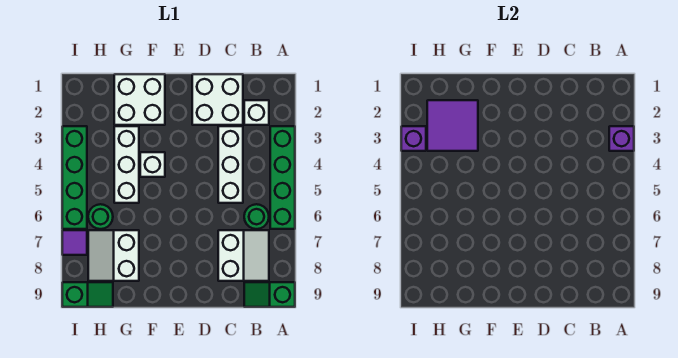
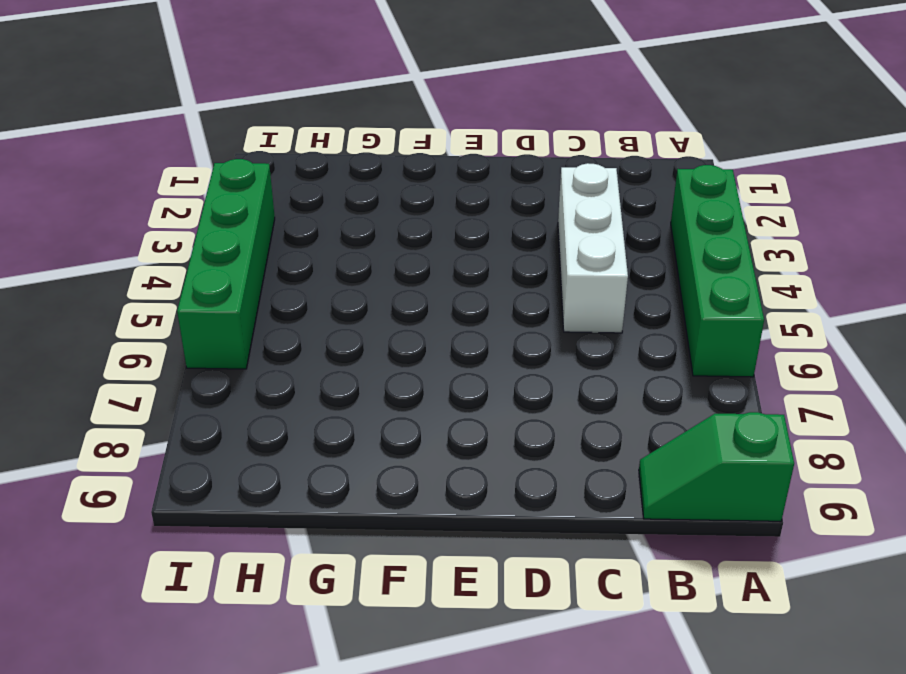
none -> white brick B2 level 1
none -> green round brick B6 level 1
none -> white slope B7:C8 level 1 top C

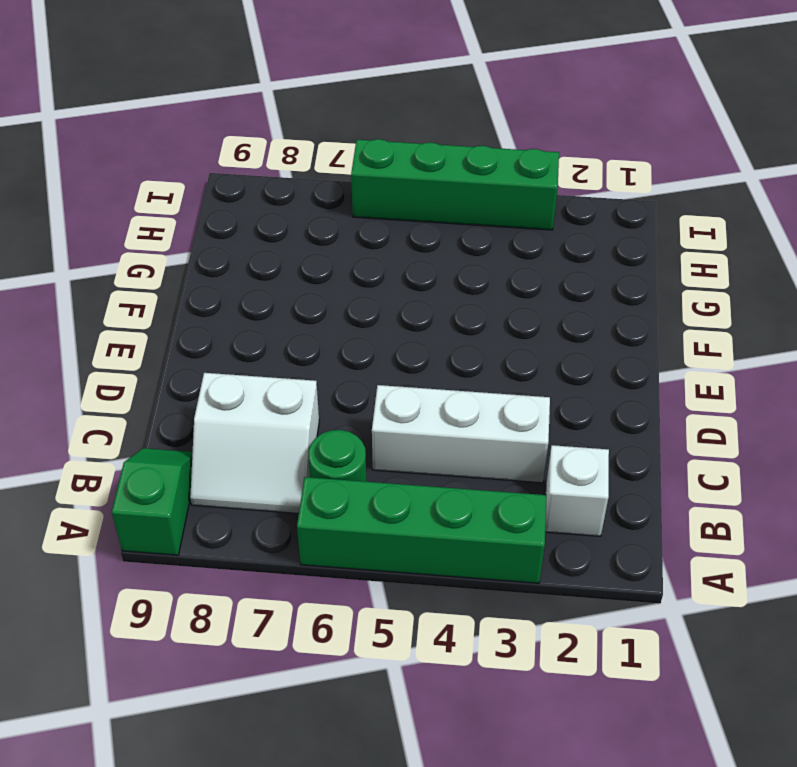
none -> white brick C1:D2 level 1
none -> white brick F1:G2 level 1
none -> white brick F4 level 1

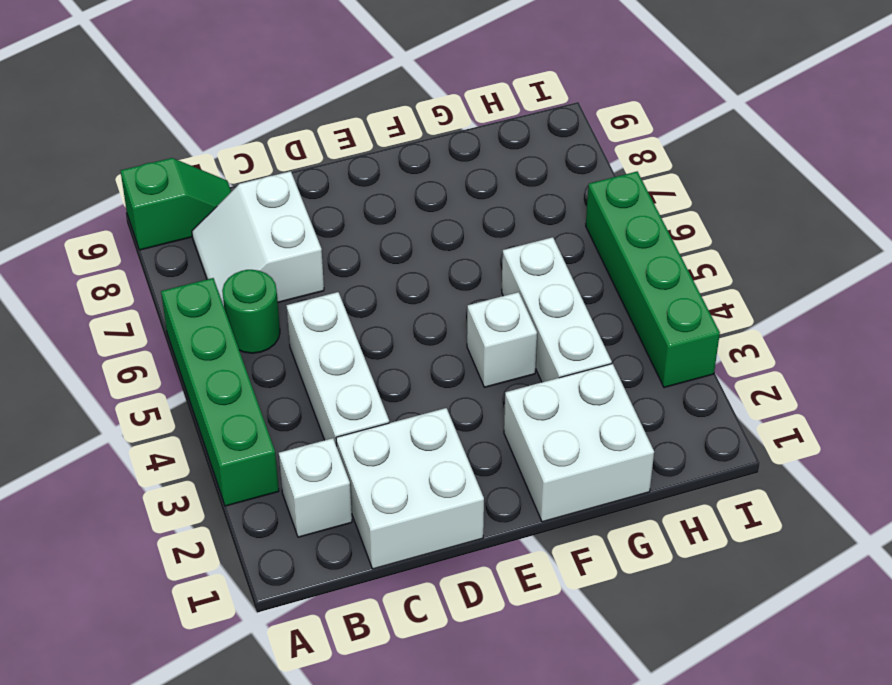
none -> white slope G7:H8 level 1 top G
none -> green round brick H6 level 1
none -> green slope H9:I9 level 1 top I

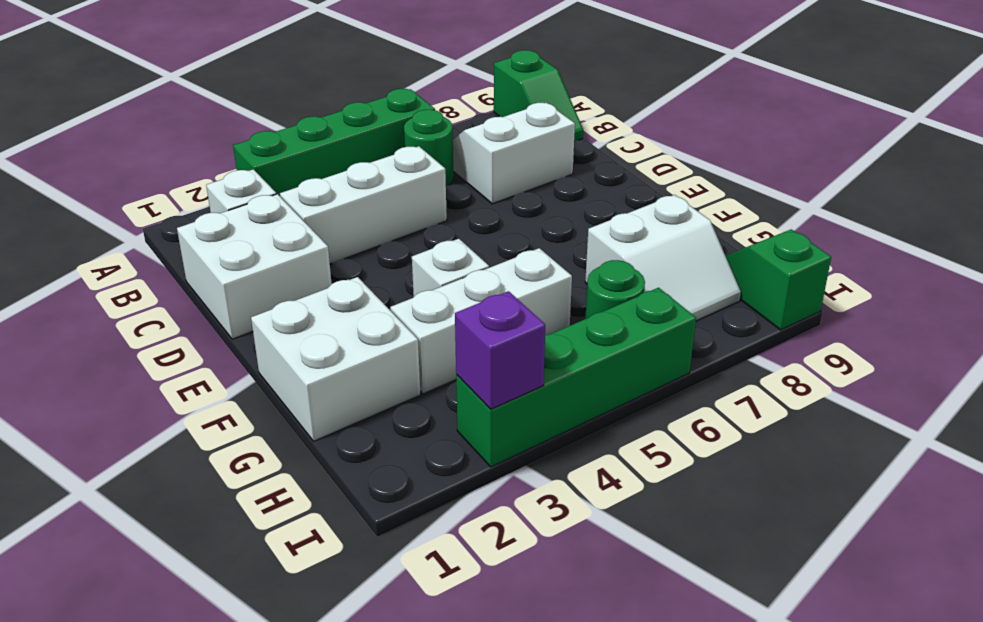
none -> purple tile I7 level 1
none -> purple brick A3 level 2
none -> purple tile G2:H3 level 2

